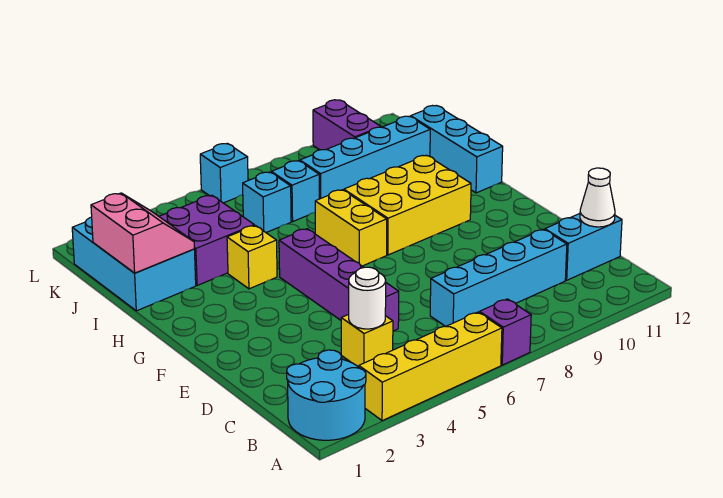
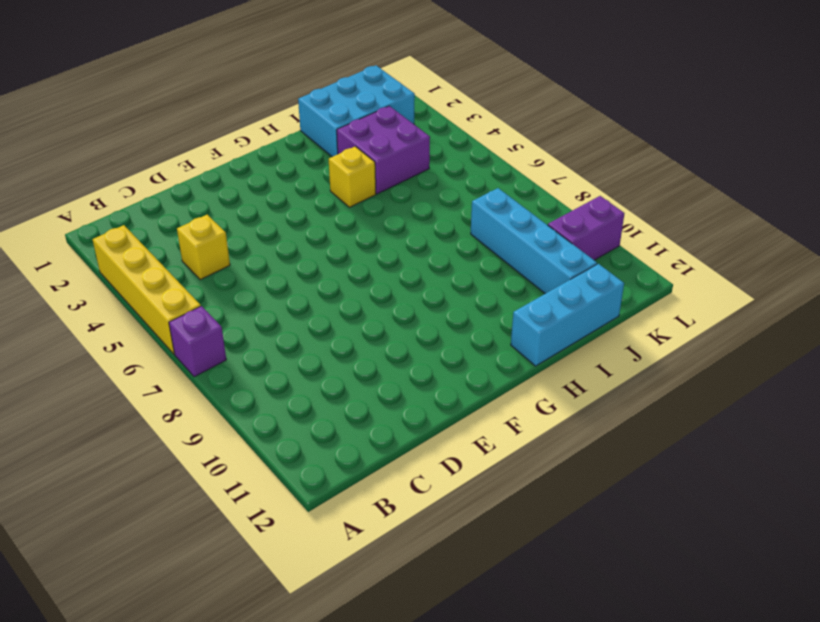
none -> cyan round brick A1:B2 level 1
none -> cyan brick C7:C10 level 1
none -> cyan brick C11:C12 level 1

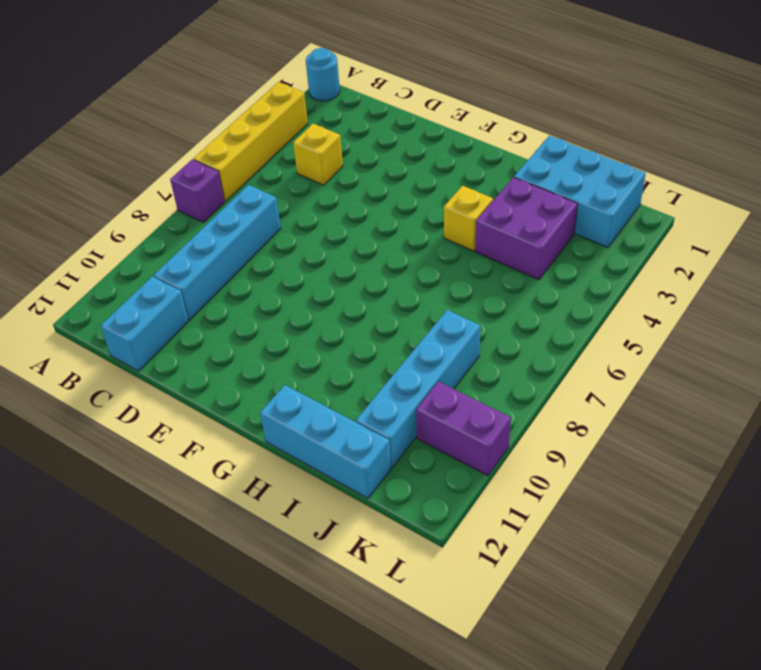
cyan round brick A1 level 1 -> cyan round brick A1:B2 level 1
none -> purple brick D5:G5 level 1
none -> yellow brick G7:H7 level 1
none -> yellow brick G8:H10 level 1

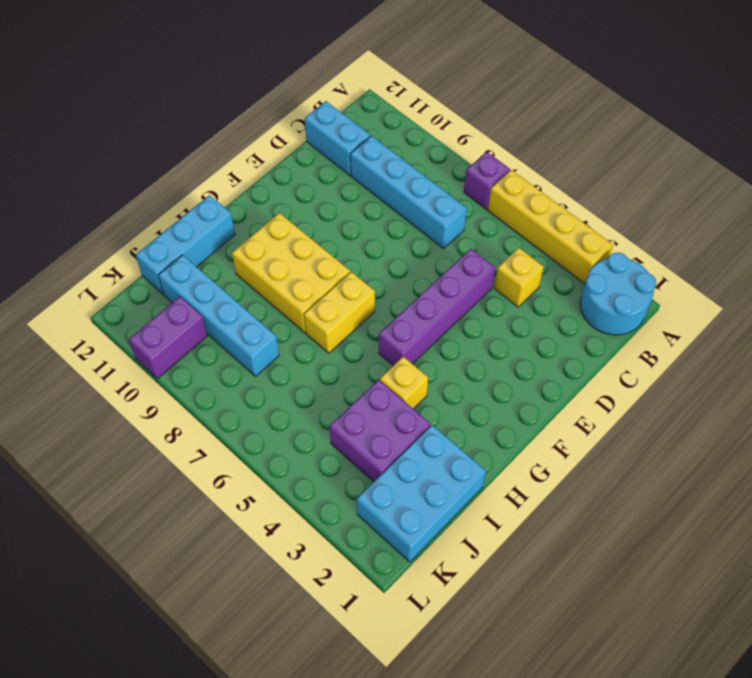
none -> cyan brick J6 level 1
none -> cyan brick J7 level 1
none -> cyan brick L6 level 1

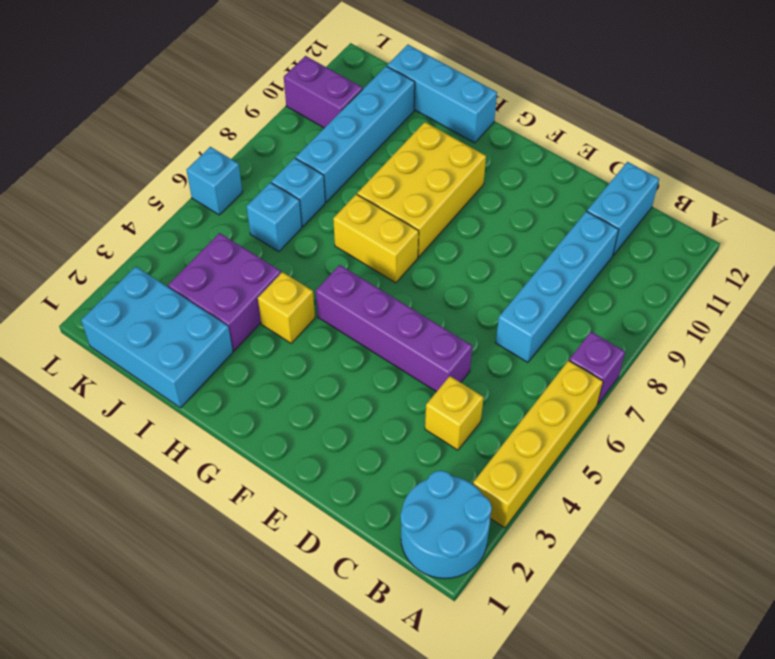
none -> white round brick C4 level 2
none -> white cone C12 level 2
none -> pink slope I1:J2 level 2 top 1

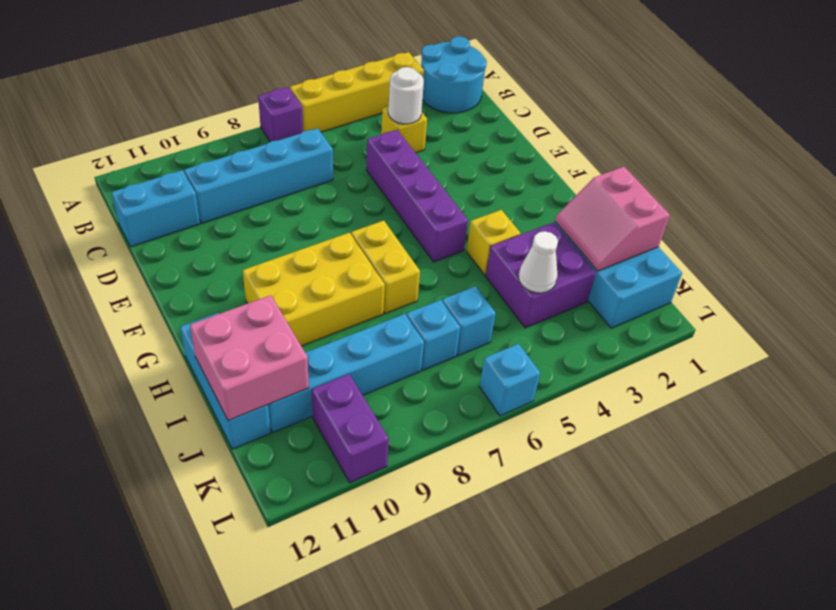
pink brick I11:J12 level 2 -> none
white cone J4 level 2 -> white cone C12 level 2

